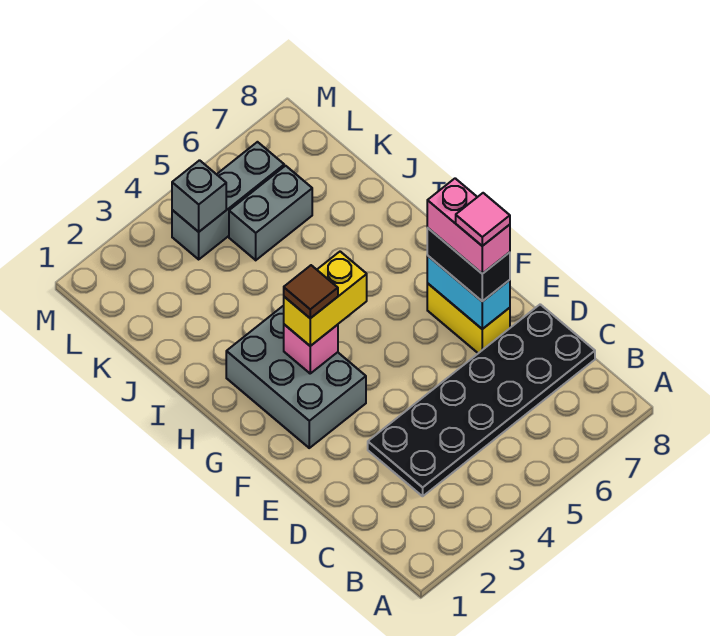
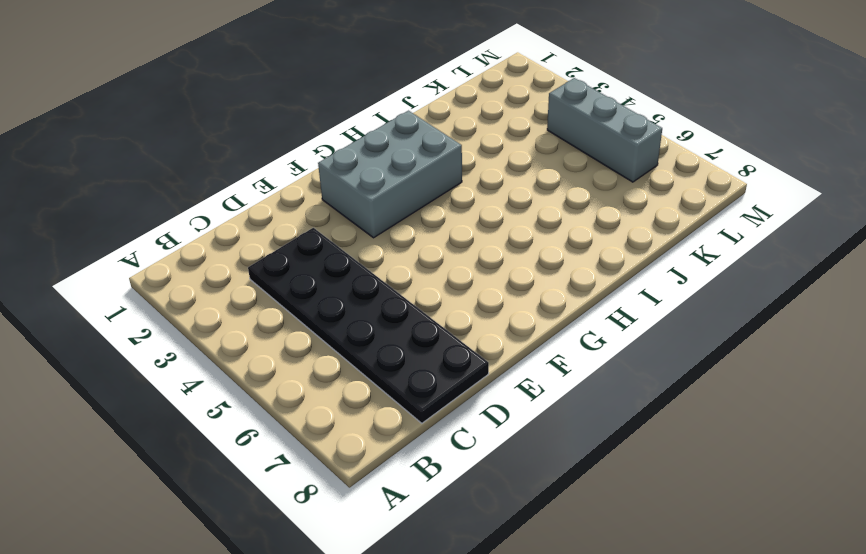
none -> yellow brick E7:F7 level 1
none -> grey brick K5:K6 level 1
none -> cyan brick E7:F7 level 2

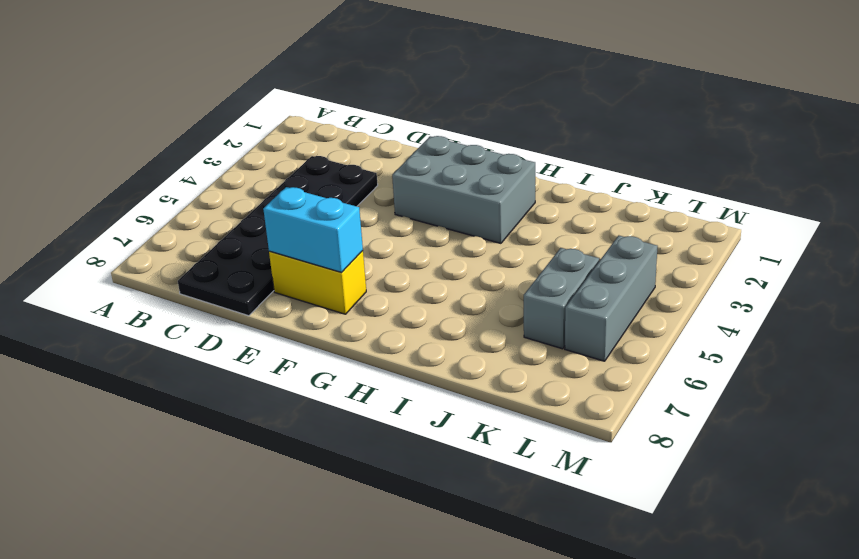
none -> pink brick G3 level 2
none -> grey brick L4 level 2
none -> black brick E7:F7 level 3

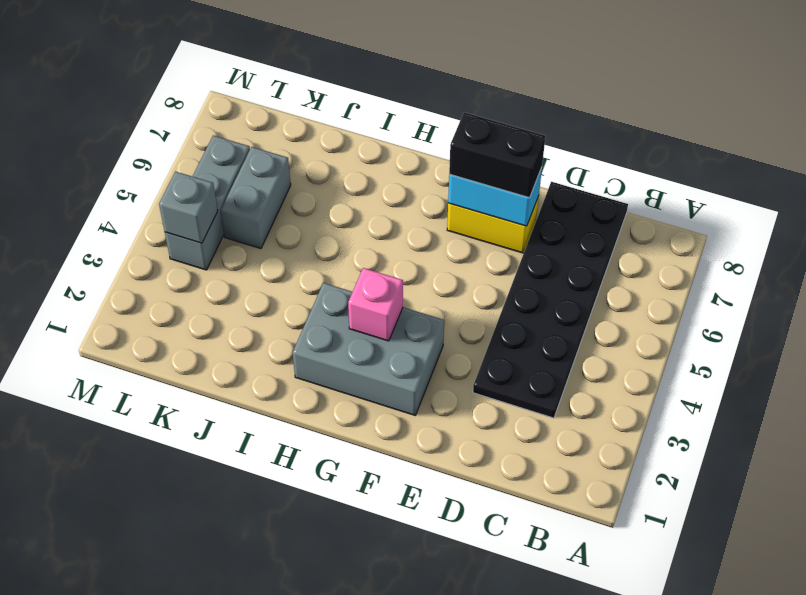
none -> yellow brick G3:G4 level 3
none -> pink brick E7:F7 level 4
none -> brown tile G3 level 4

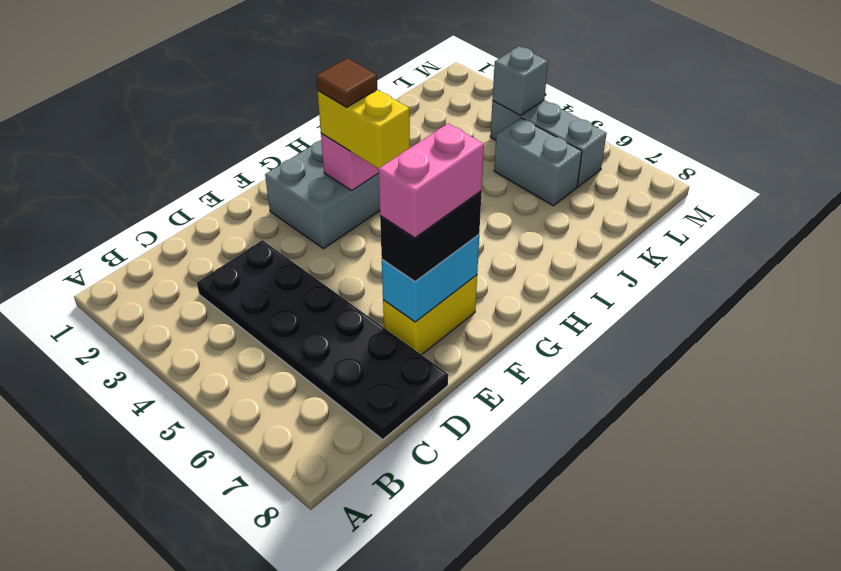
none -> pink tile E7 level 5

